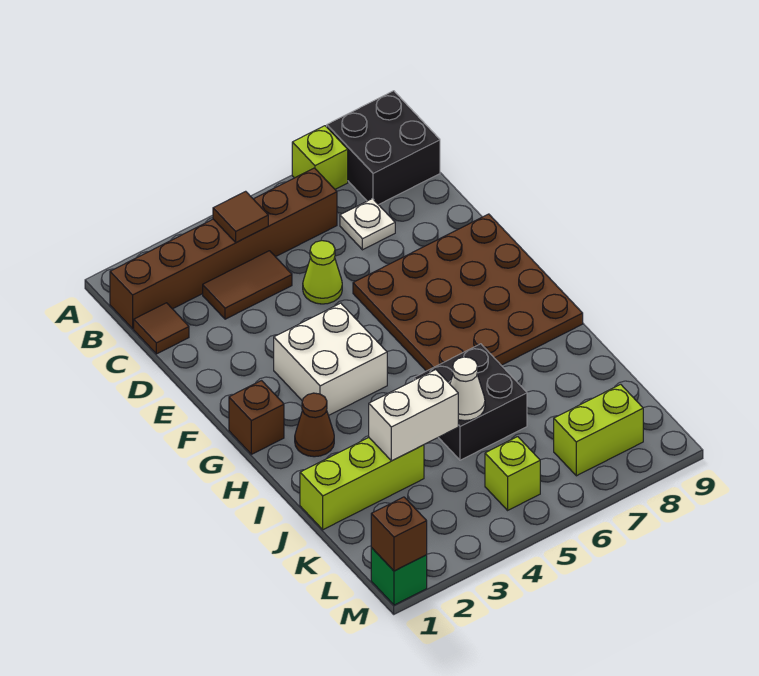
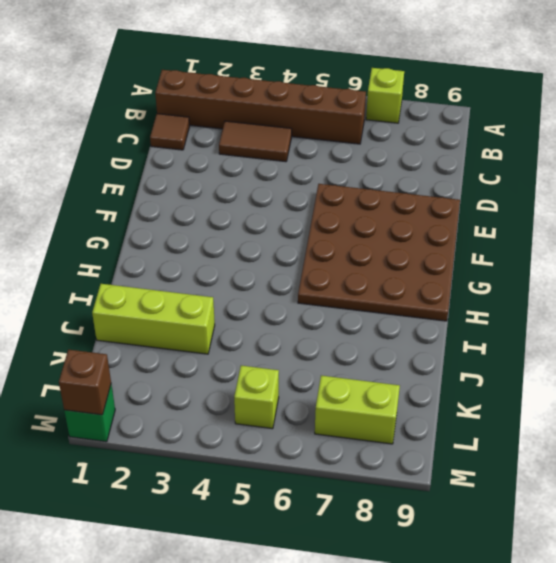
none -> black brick A8:B9 level 1
none -> white plate C7 level 1
none -> lime cone D5 level 1

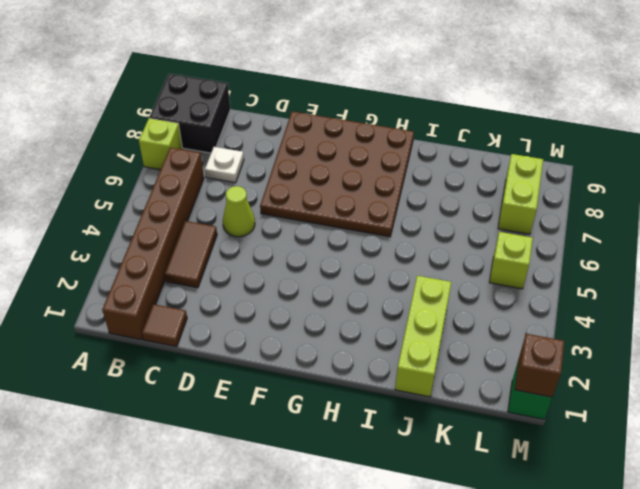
none -> white brick F3:G4 level 1
none -> brown brick G1 level 1
none -> brown cone H2 level 1

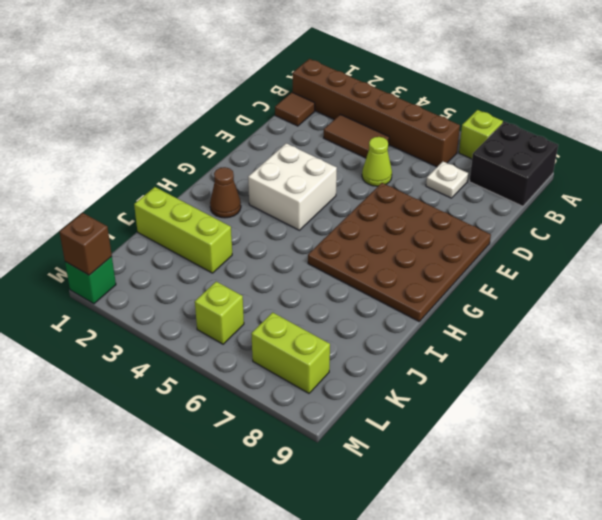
none -> brown brick G1 level 1
none -> black brick I5:J6 level 1
none -> brown tile B4 level 2

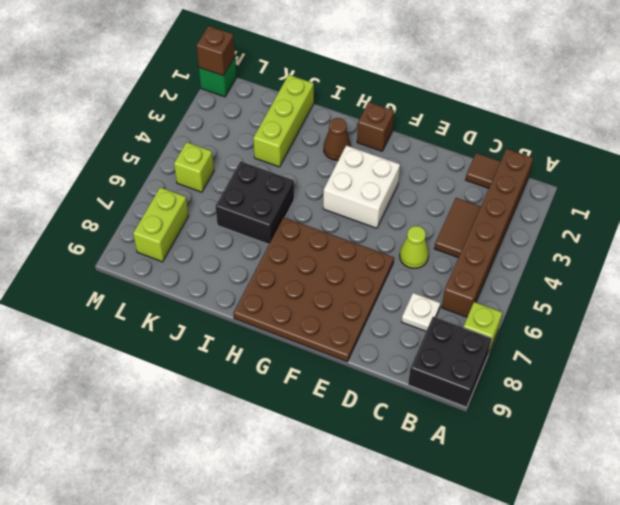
none -> brown tile B4 level 2
none -> white brick J3:J4 level 2
none -> white cone J5 level 2

